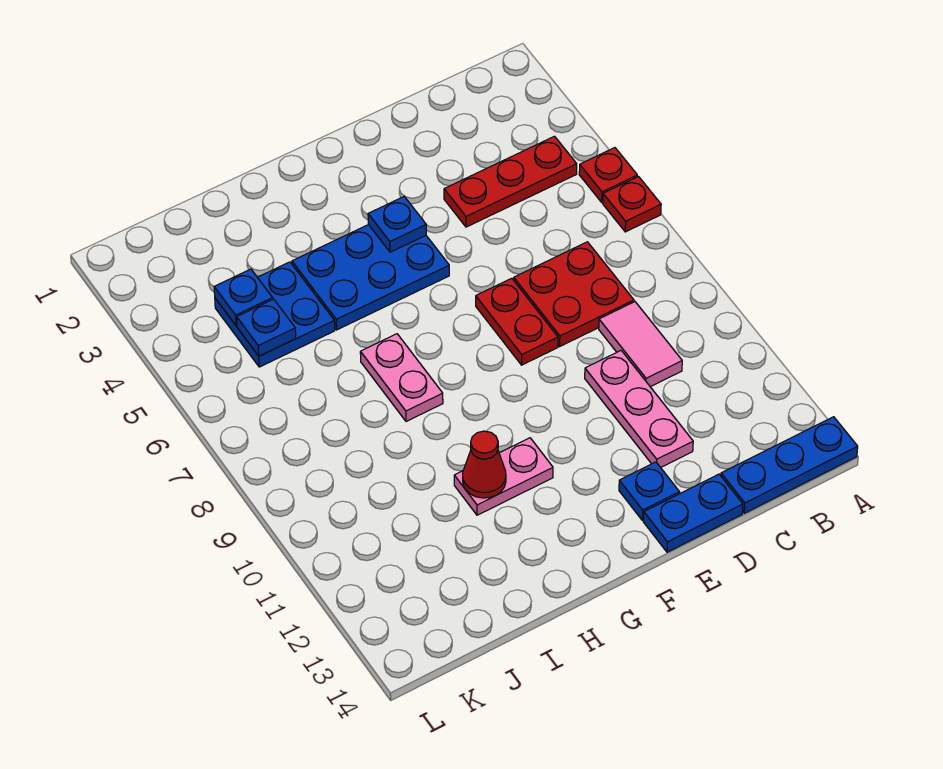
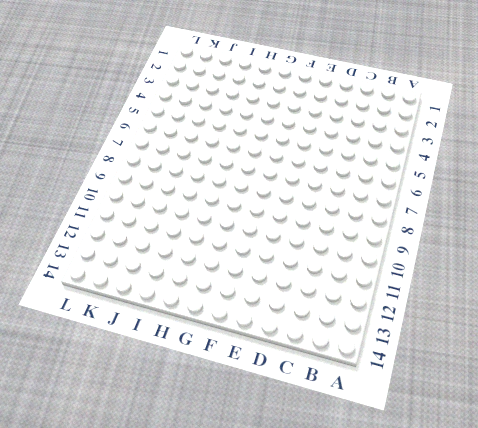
none -> red plate A5 level 1
none -> red plate A6 level 1
none -> blue plate A14:C14 level 1

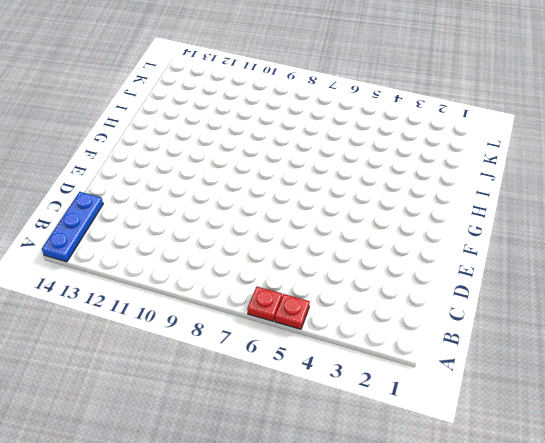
none -> red plate B4:D4 level 1
none -> red plate C7:D8 level 1
none -> pink tile C9:C10 level 1

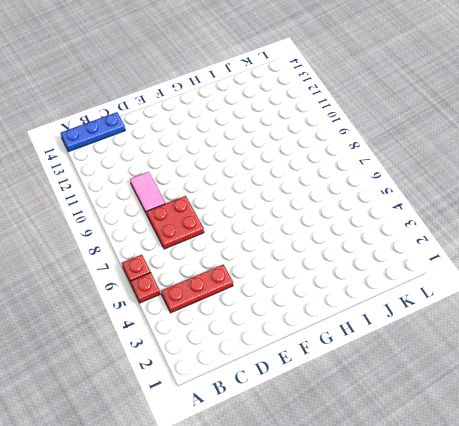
none -> pink plate D10:D12 level 1
none -> blue plate D14:E14 level 1
none -> red plate E7:E8 level 1

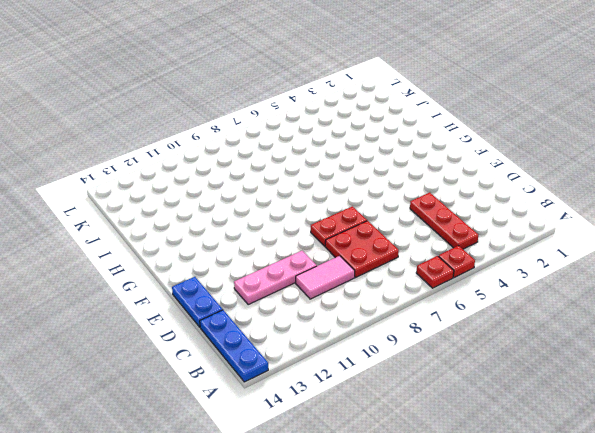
none -> blue plate E13 level 1
none -> blue plate F4:H5 level 1
none -> pink plate G11:H11 level 1

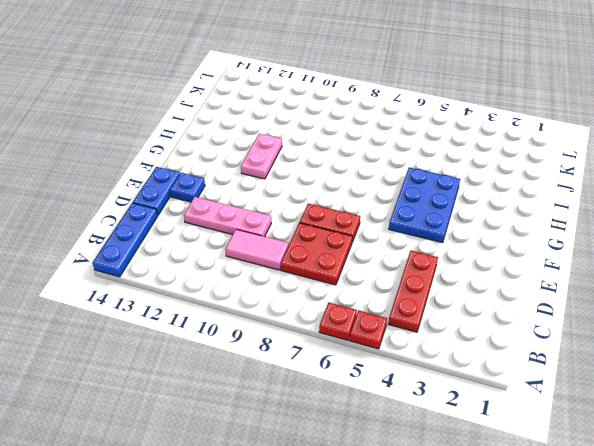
none -> pink plate H7:H8 level 1
none -> blue plate I4:J5 level 1
none -> blue plate F4 level 2

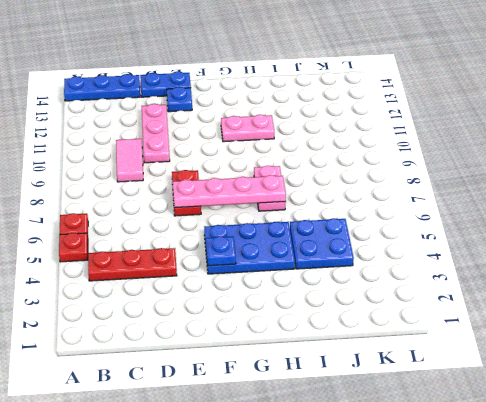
pink plate E7:H7 level 2 -> none
none -> red plate C7:D8 level 1
none -> red cone H11 level 2
none -> blue plate J4 level 2

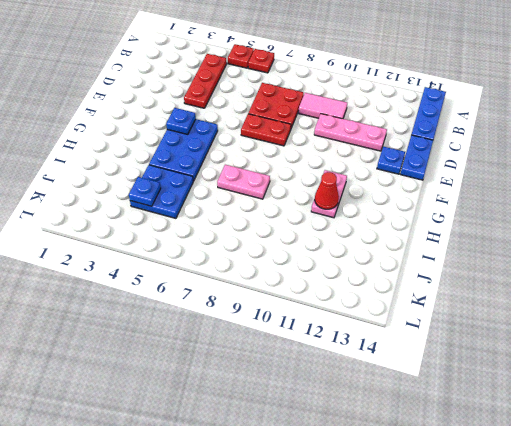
none -> blue plate J5 level 2

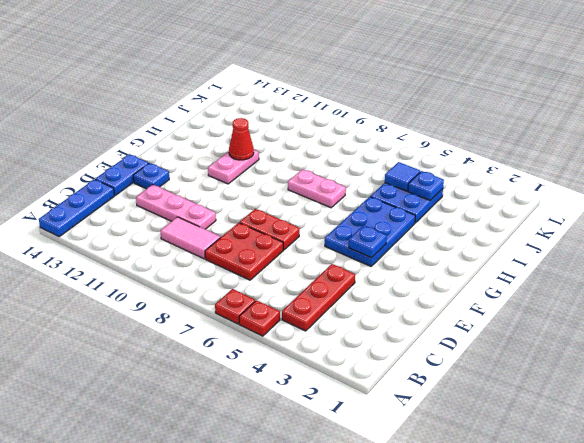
blue tile J5 level 2 -> blue plate J5 level 2

